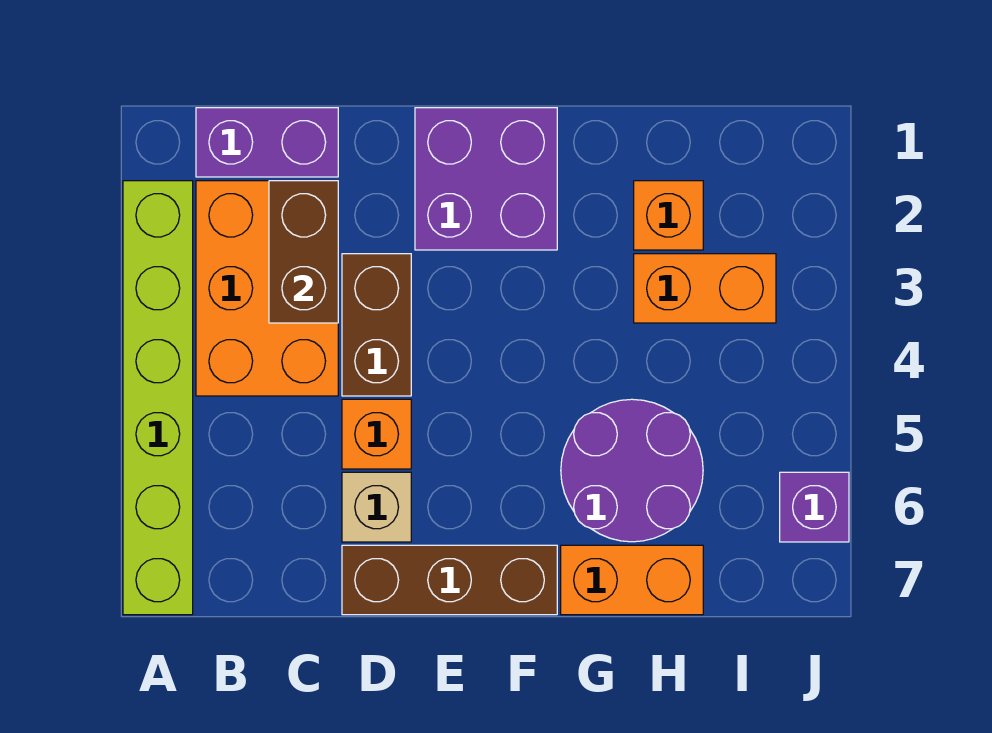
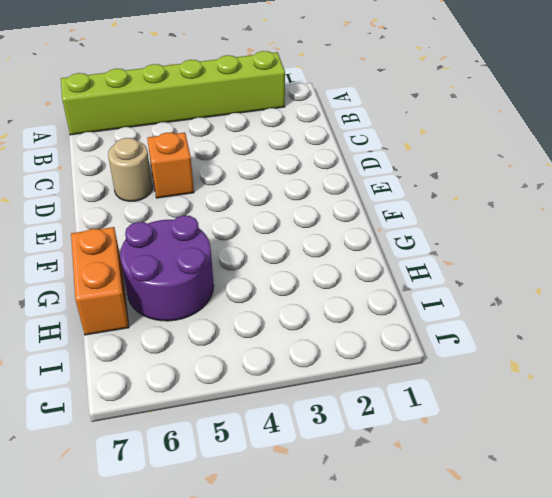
tan round brick D6 level 1 -> tan brick D6 level 1
none -> purple brick B1:C1 level 1
none -> orange brick B2:C4 level 1
none -> brown brick D3:D4 level 1

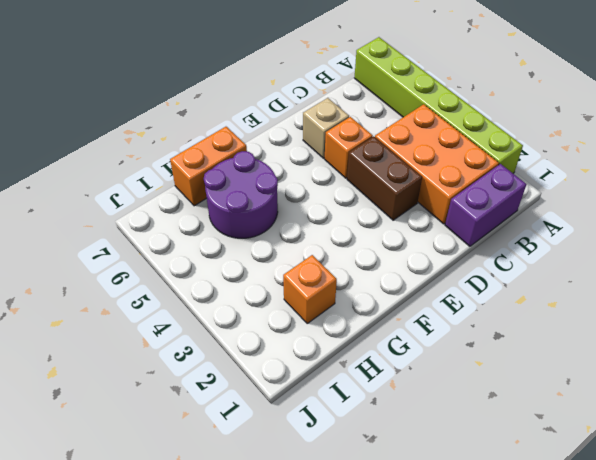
none -> brown brick D7:F7 level 1
none -> purple brick E1:F2 level 1
none -> orange brick H3:I3 level 1

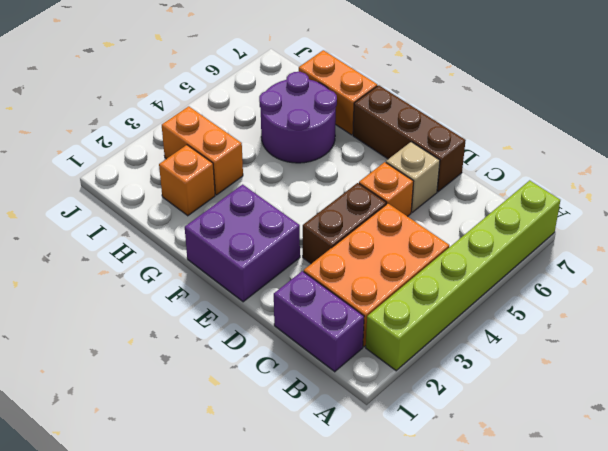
none -> purple brick J6 level 1
none -> brown brick C2:C3 level 2

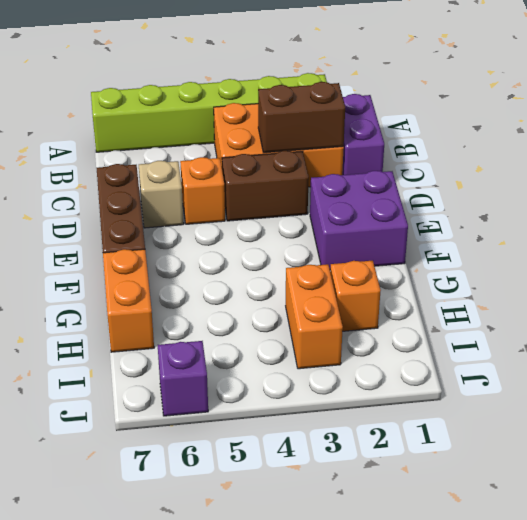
none -> purple round brick G5:H6 level 1

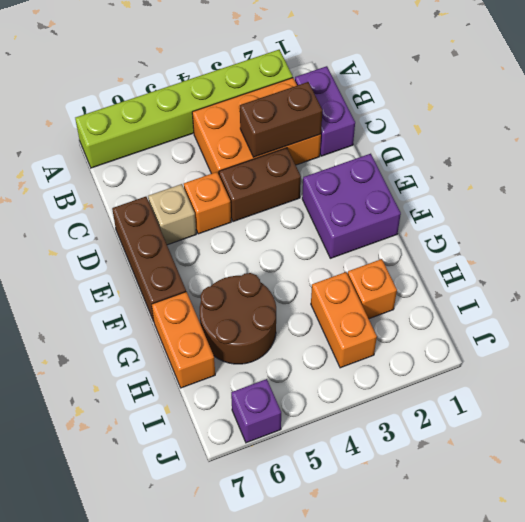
brown round brick G5:H6 level 1 -> purple round brick G5:H6 level 1

